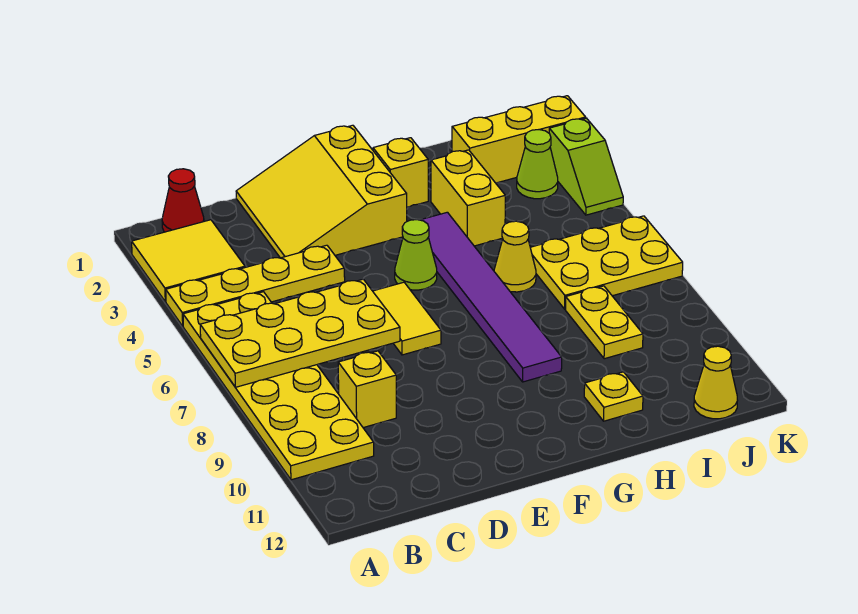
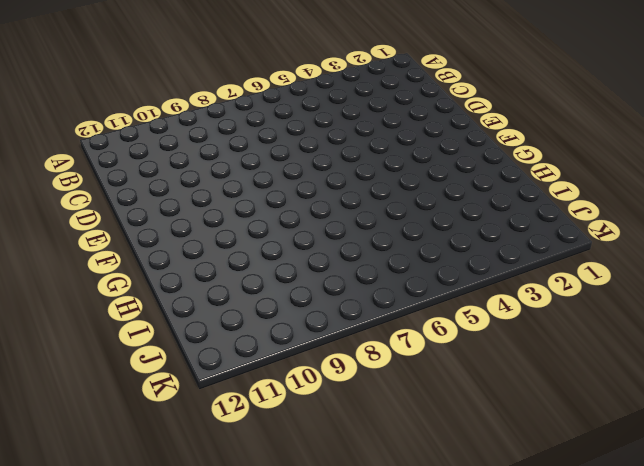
none -> yellow tile A2:B3 level 1
none -> yellow plate A4:D4 level 1
none -> yellow plate A5:B10 level 1

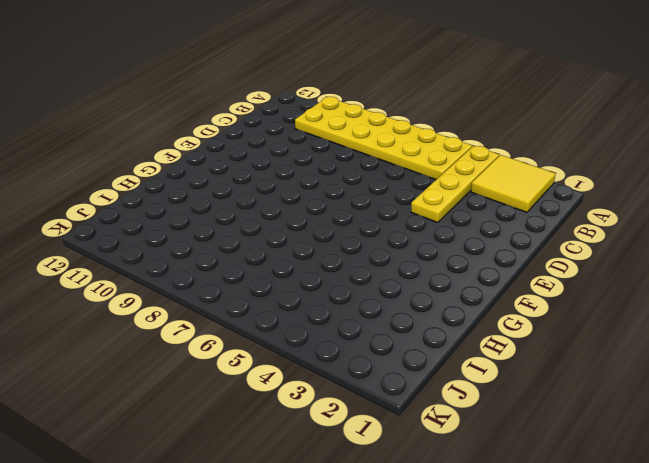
none -> red cone B1 level 1
none -> yellow brick C9 level 1
none -> yellow slope D1:F3 level 1 top F

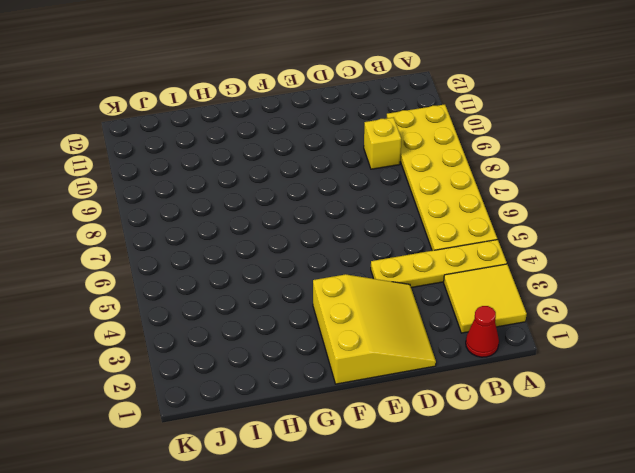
none -> yellow tile E6:E7 level 1
none -> lime cone F5 level 1
none -> yellow brick G2 level 1

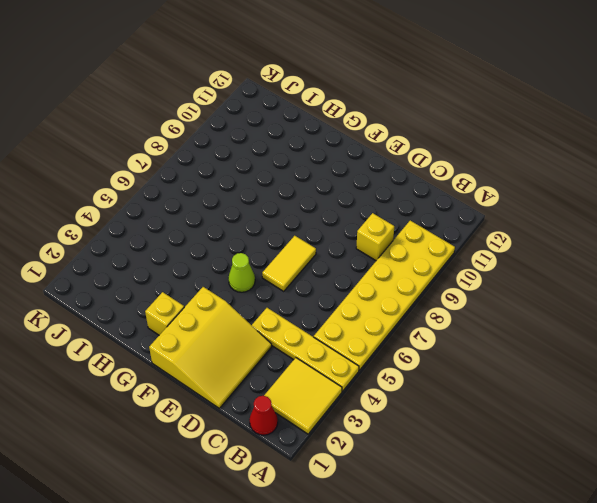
none -> purple tile G4:G9 level 1
none -> yellow brick H3:H4 level 1
none -> yellow cone H6 level 1

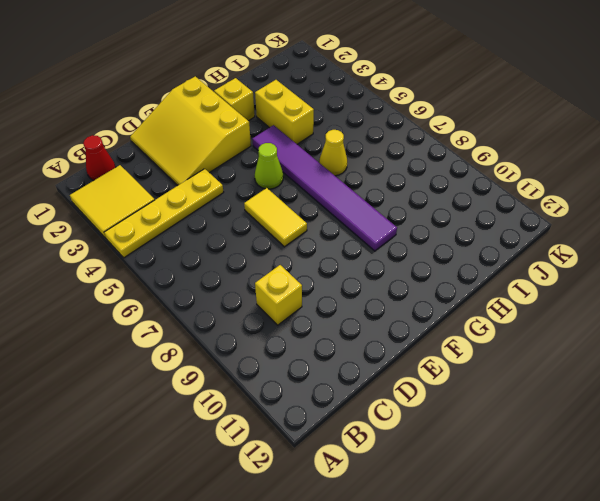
none -> yellow plate A5:B10 level 1
none -> yellow plate H11 level 1
none -> yellow brick I2:K2 level 1

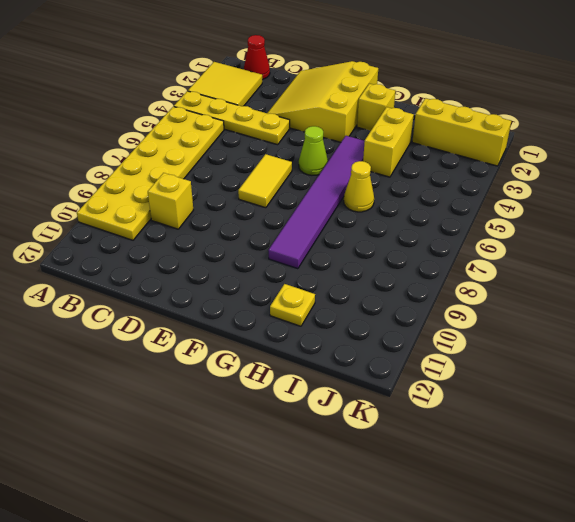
none -> yellow plate I6:K7 level 1
none -> yellow plate I8:I9 level 1
none -> lime cone J3 level 1

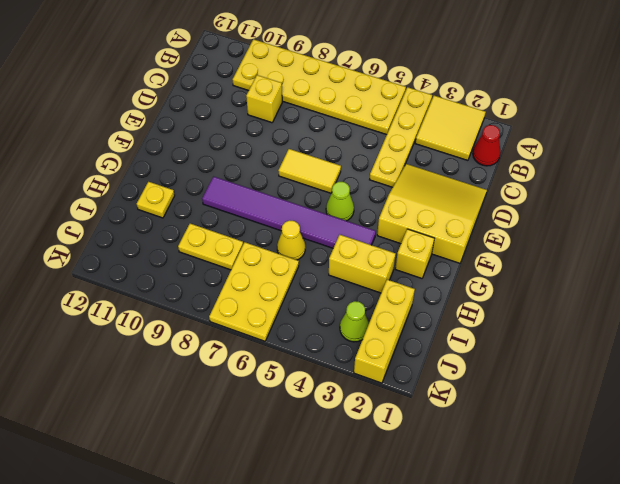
none -> yellow cone J12 level 1
none -> lime slope K3:K4 level 1 top 3
none -> yellow plate A6:D7 level 2

